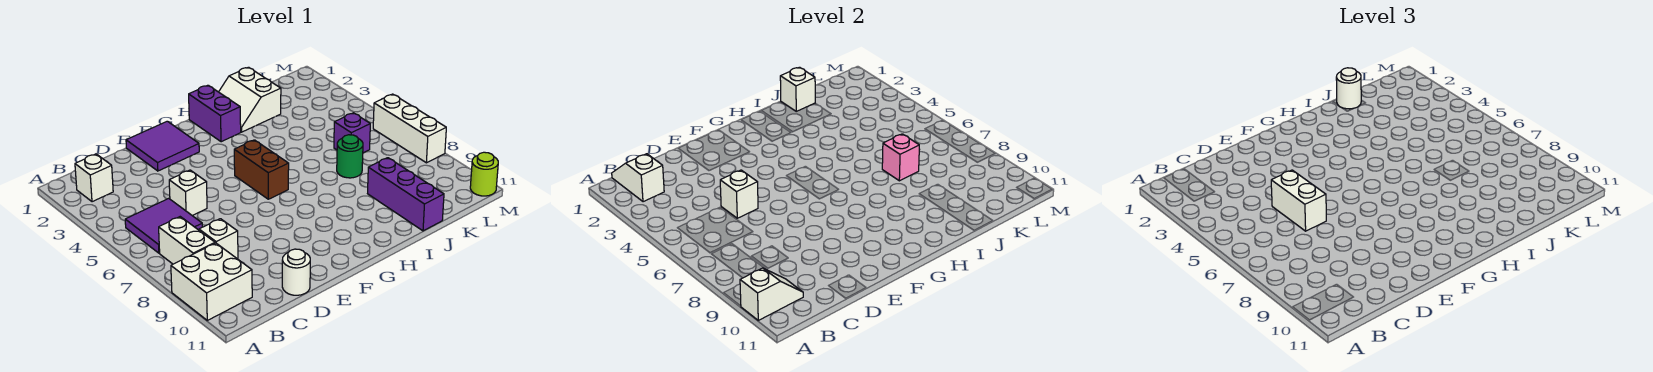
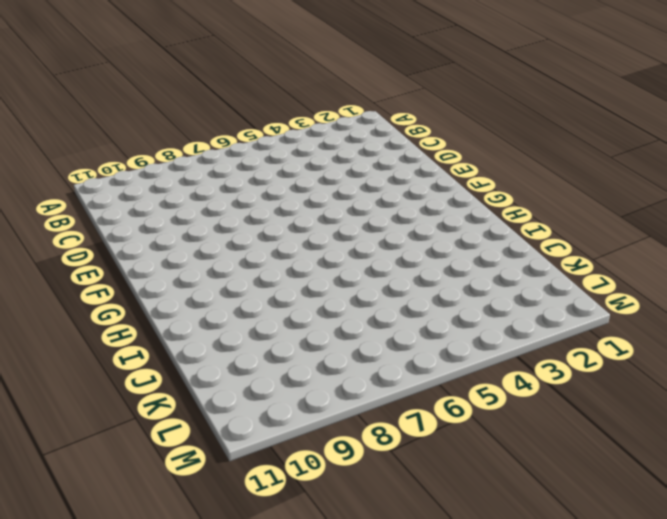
none -> white brick A9:B10 level 1
none -> white brick B2 level 1
none -> purple tile B5:C6 level 1

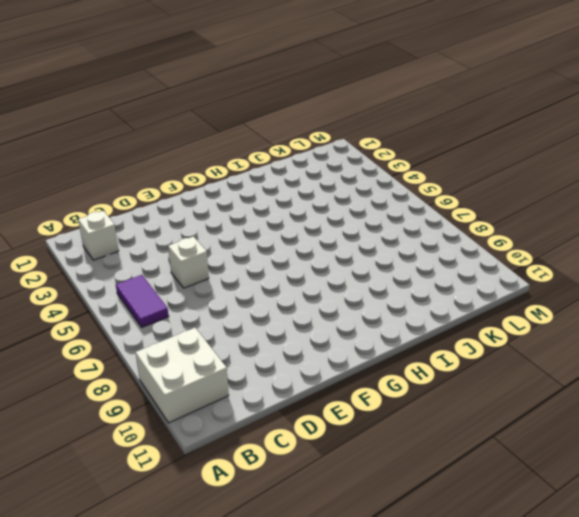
purple tile B5:B6 level 1 -> purple tile B5:C6 level 1
none -> white brick B7:B8 level 1
none -> white brick C8 level 1
none -> white round brick D11 level 1

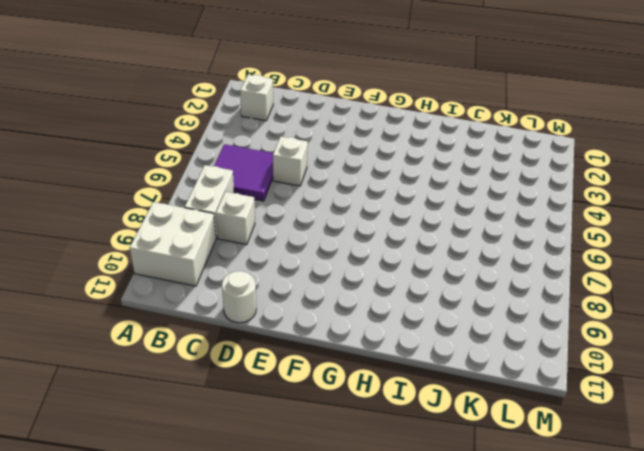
none -> purple tile E1:F2 level 1
none -> brown brick G5:G6 level 1
none -> purple brick H1:H2 level 1

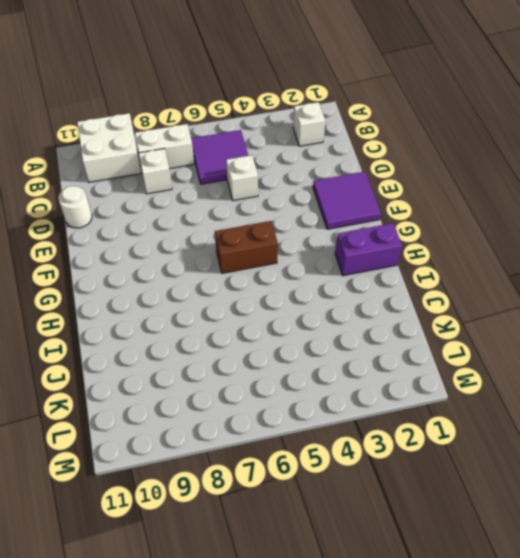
none -> white slope I1:J2 level 1 top J
none -> green round brick J7 level 1
none -> purple brick J9:J11 level 1

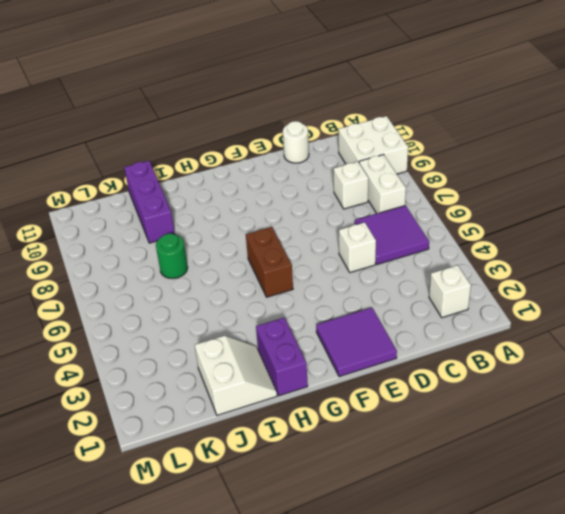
none -> purple brick K6 level 1
none -> white brick M6:M8 level 1
none -> lime round brick M11 level 1

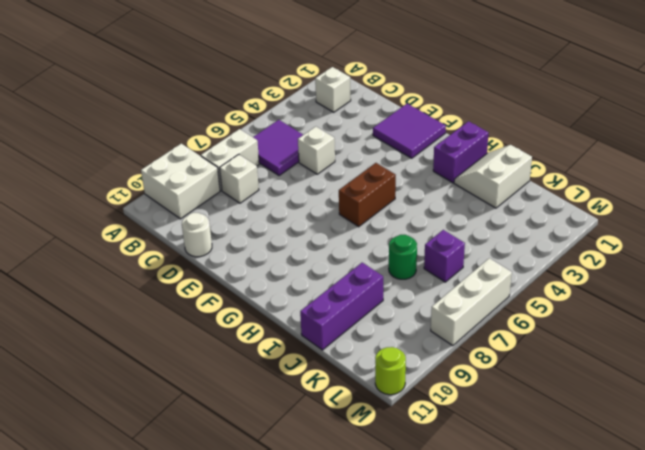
none -> white slope A10:B10 level 2 top A
none -> white slope B1:B2 level 2 top 2
none -> white brick D5 level 2

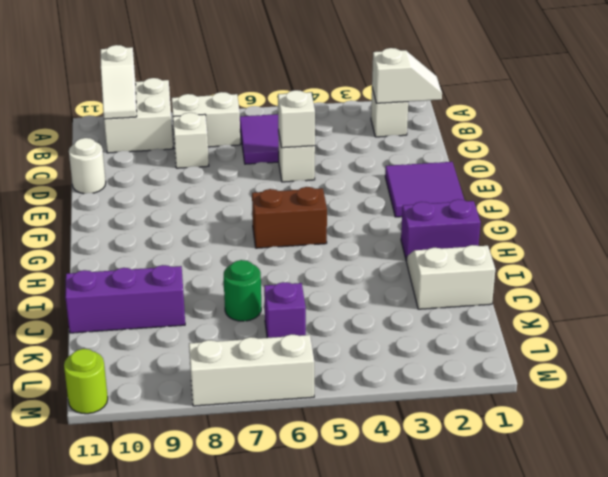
none -> white brick J1 level 2
none -> pink brick J7 level 2
none -> white brick D5:D6 level 3

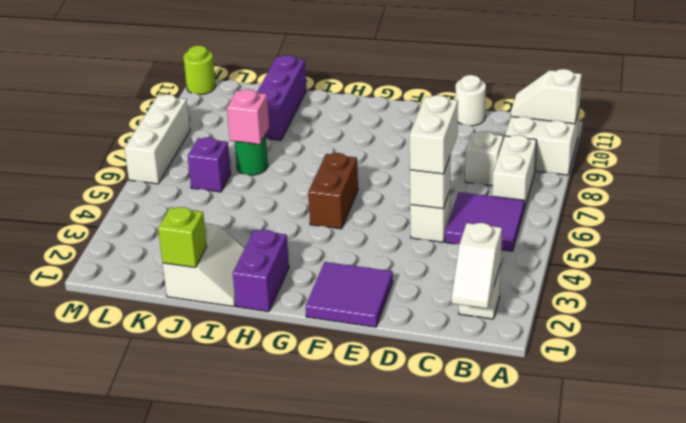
lime brick J1 level 2 -> white brick J1 level 2
none -> white round brick J1 level 3

